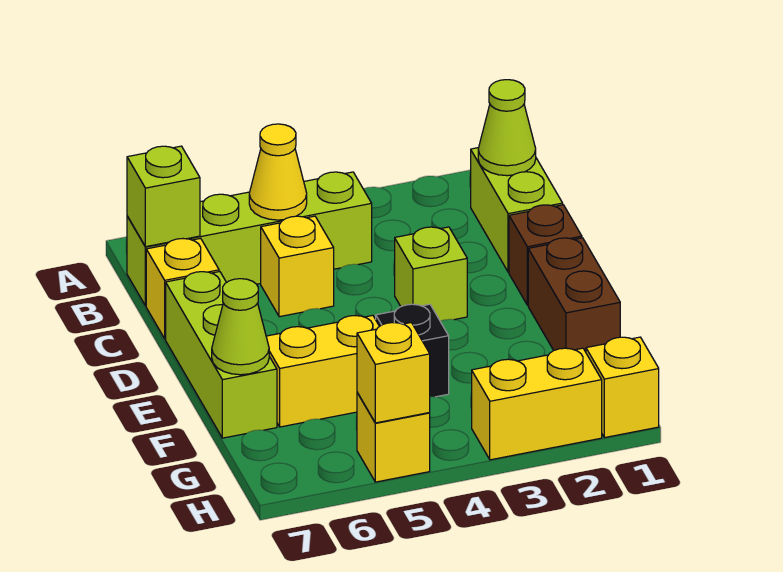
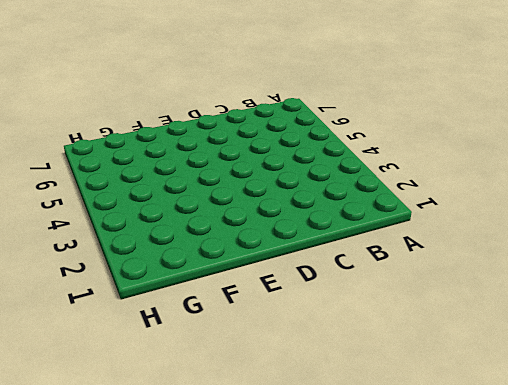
none -> lime brick B1:C1 level 1
none -> lime brick B4:B7 level 1
none -> yellow brick C5 level 1

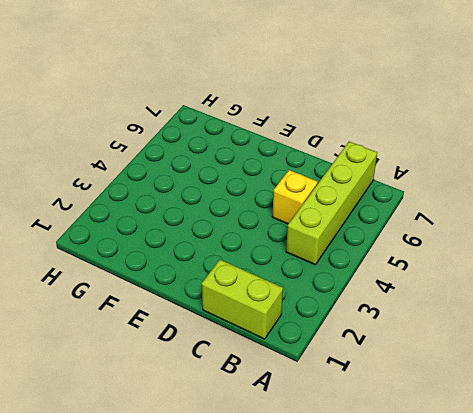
none -> yellow brick C7 level 1
none -> brown brick D1 level 1
none -> lime brick D3 level 1

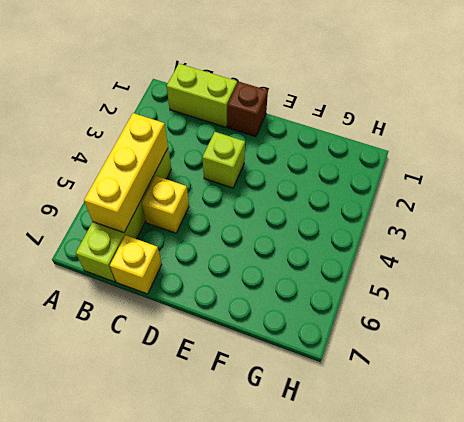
yellow brick B4:B6 level 2 -> yellow cone B5 level 2
none -> lime brick D7:F7 level 1
none -> brown brick E1:F1 level 1
none -> black brick F4 level 1

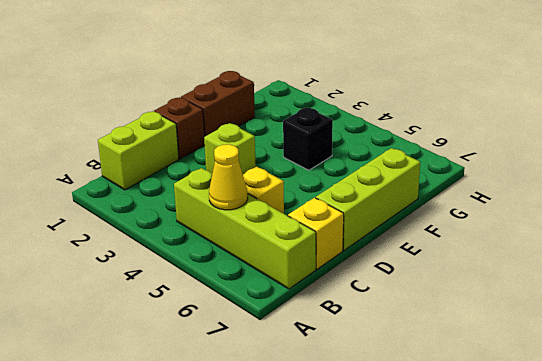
none -> yellow brick F5:F6 level 1
none -> yellow brick H1 level 1
none -> yellow brick H2:H3 level 1

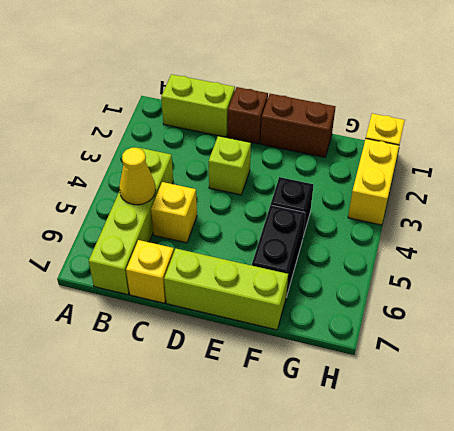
black brick F5:F6 level 1 -> yellow brick F5:F6 level 1
none -> yellow brick H5 level 1
none -> lime cone B1 level 2
none -> lime brick B7 level 2

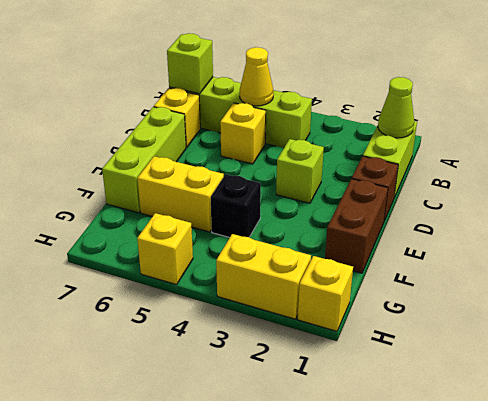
none -> lime cone F7 level 2
none -> yellow brick H5 level 2

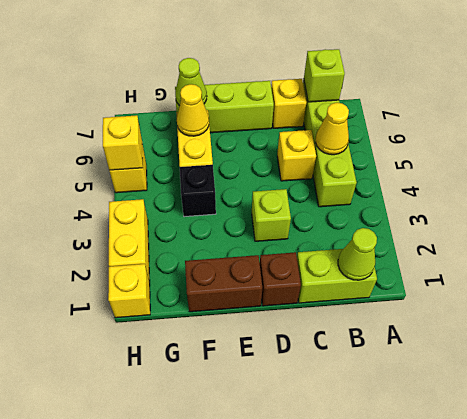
yellow cone F6 level 2 -> none

